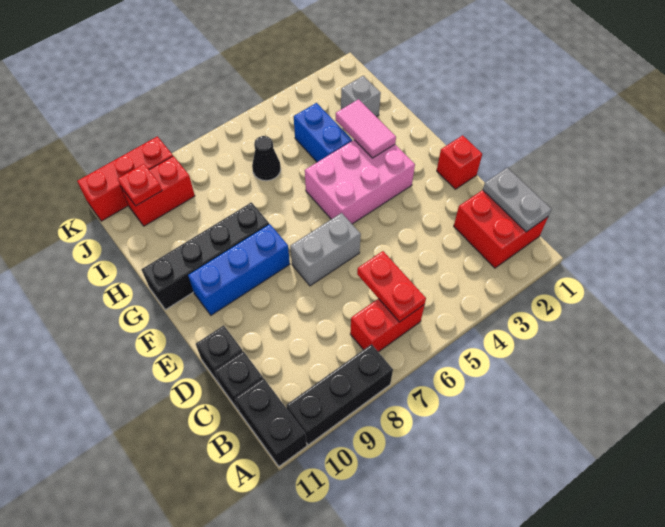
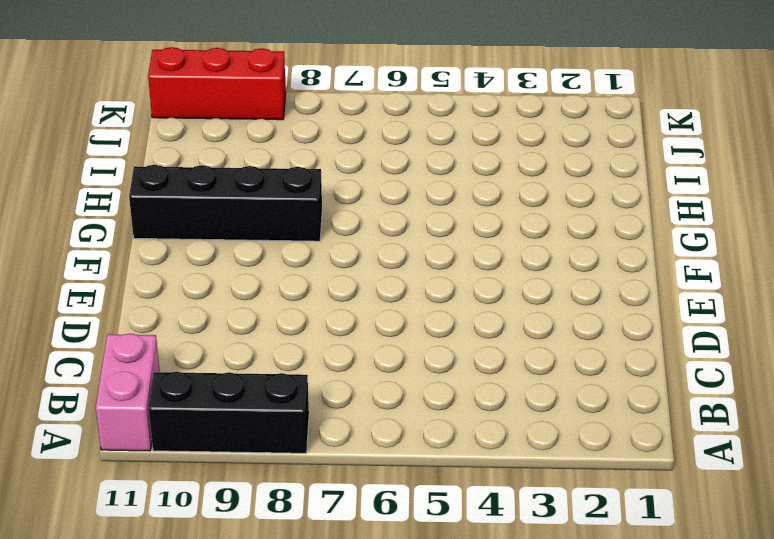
pink brick A11:B11 level 1 -> black brick A11:B11 level 1
none -> red brick B1:C2 level 1
none -> red brick B6:B7 level 1
none -> black brick C11 level 1

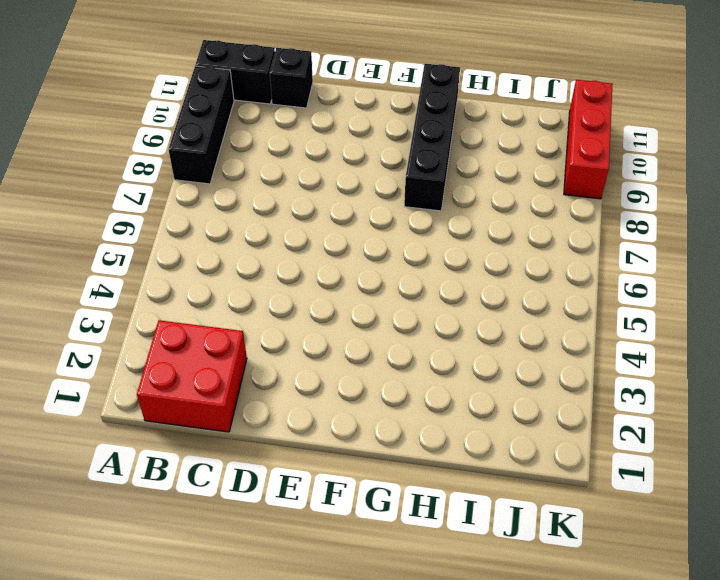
none -> red brick B6:B7 level 1
none -> black brick D11 level 1
none -> red brick E1 level 1

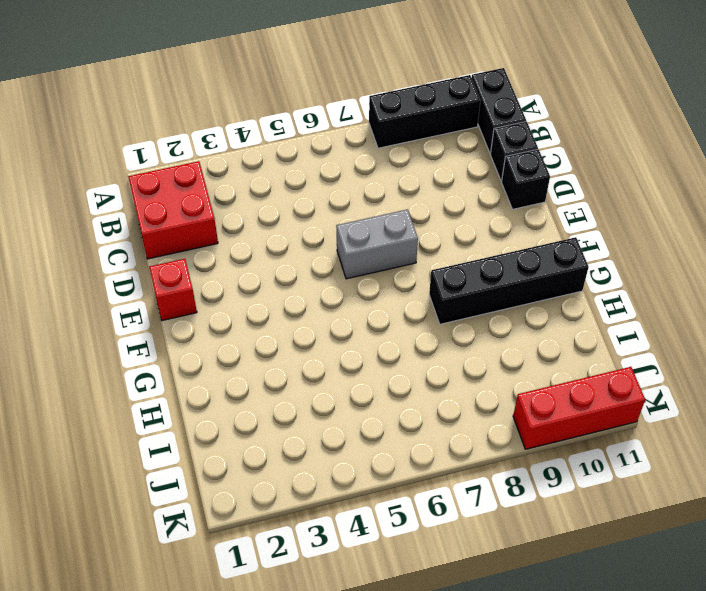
none -> red brick B6:B7 level 1
none -> pink brick F3:G5 level 1
none -> blue brick F8:F10 level 1

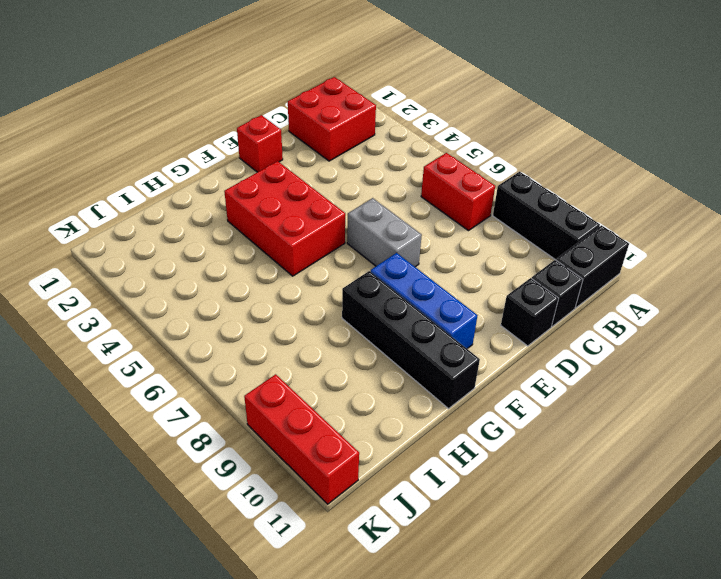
red brick F3:G5 level 1 -> pink brick F3:G5 level 1
none -> blue brick H4:I4 level 1
none -> grey brick I2 level 1
none -> black cone I6 level 1

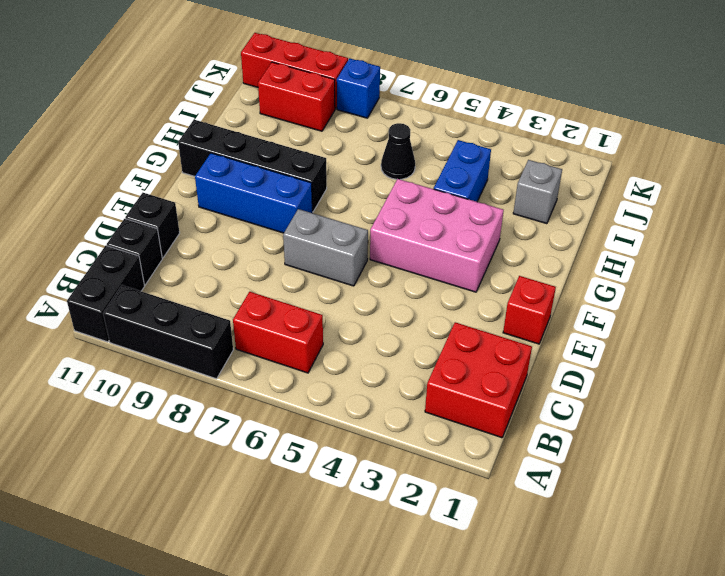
blue brick K8 level 1 -> none
none -> grey plate B1:C1 level 2
none -> red plate B6:C6 level 2
none -> pink tile G3:H3 level 2

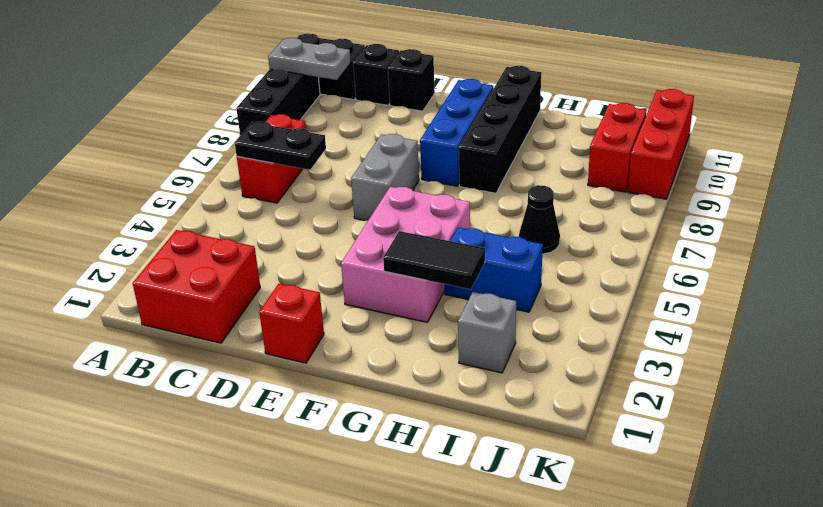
grey plate A10:B10 level 2 -> grey plate B1:C1 level 2
black plate B6:C6 level 2 -> red plate B6:C6 level 2
black tile G3:H3 level 2 -> pink tile G3:H3 level 2
none -> red plate J10 level 2

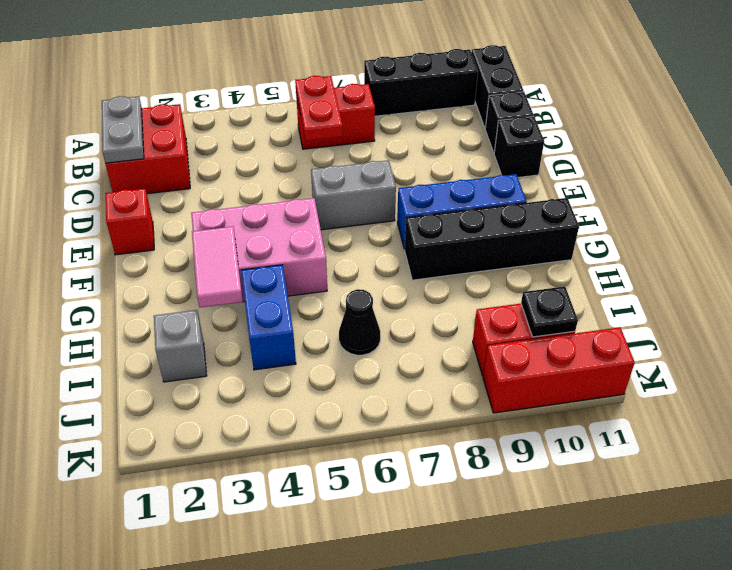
black plate J10 level 2 -> red plate J10 level 2

